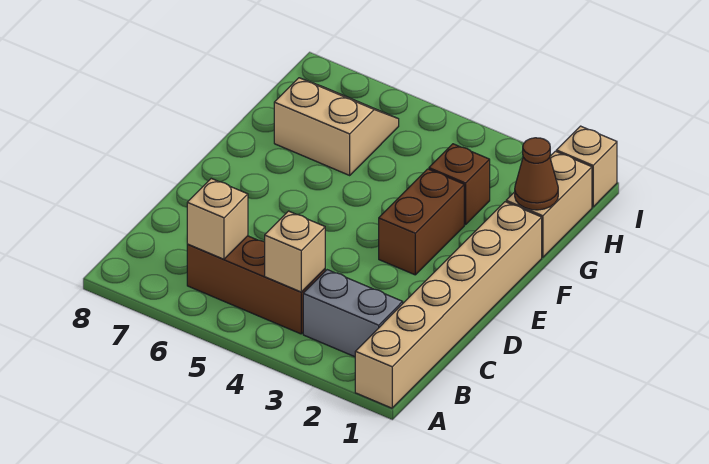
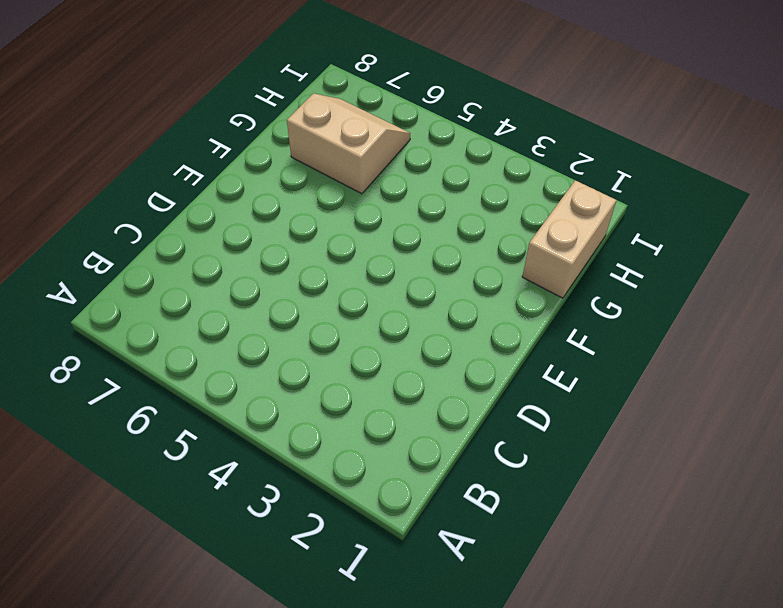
none -> tan brick A1:F1 level 1
none -> grey brick B2:B3 level 1

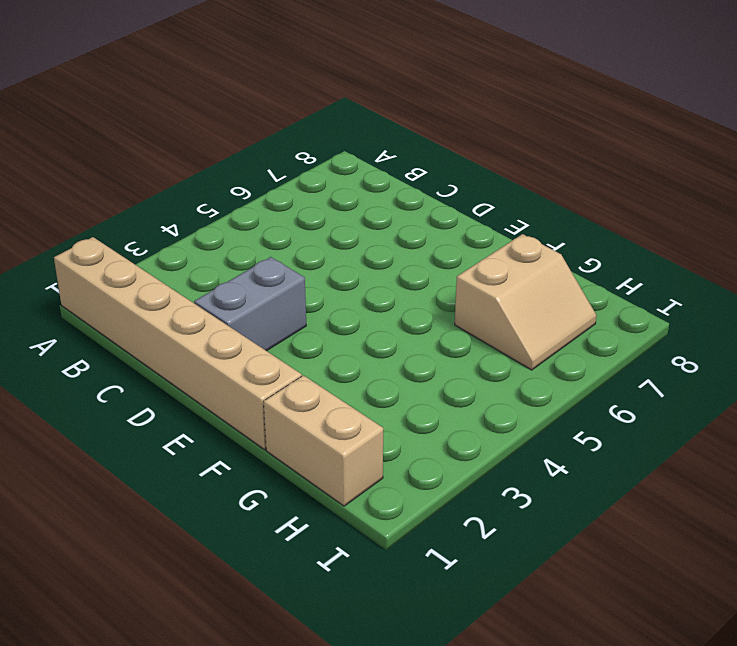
grey brick D2:D3 level 1 -> grey brick B2:B3 level 1
none -> brown brick B4:B6 level 1
none -> brown brick E3:F3 level 1

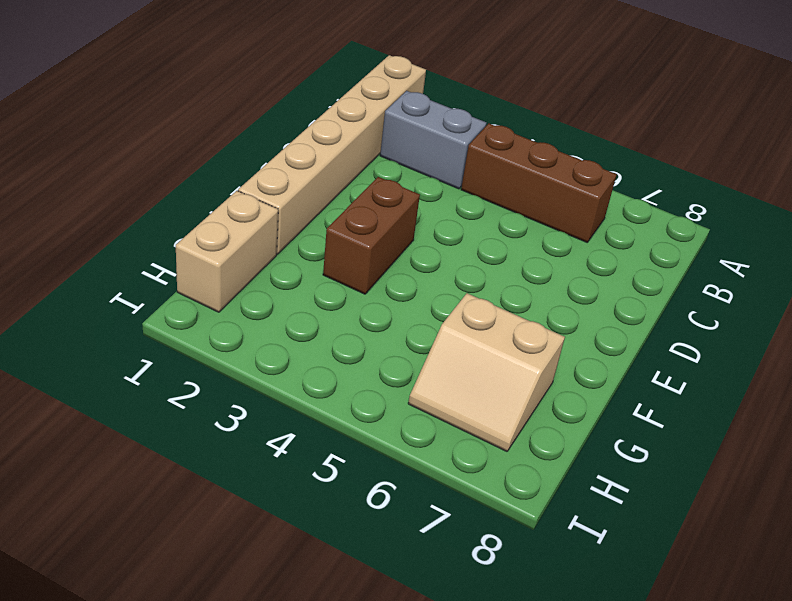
none -> brown brick G3 level 1
none -> tan brick I1 level 1

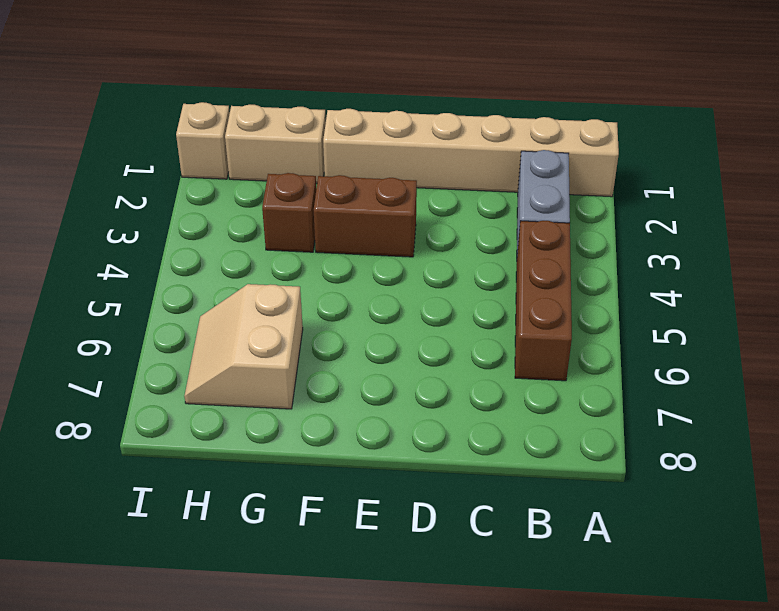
none -> tan brick B4 level 2
none -> tan brick B6 level 2

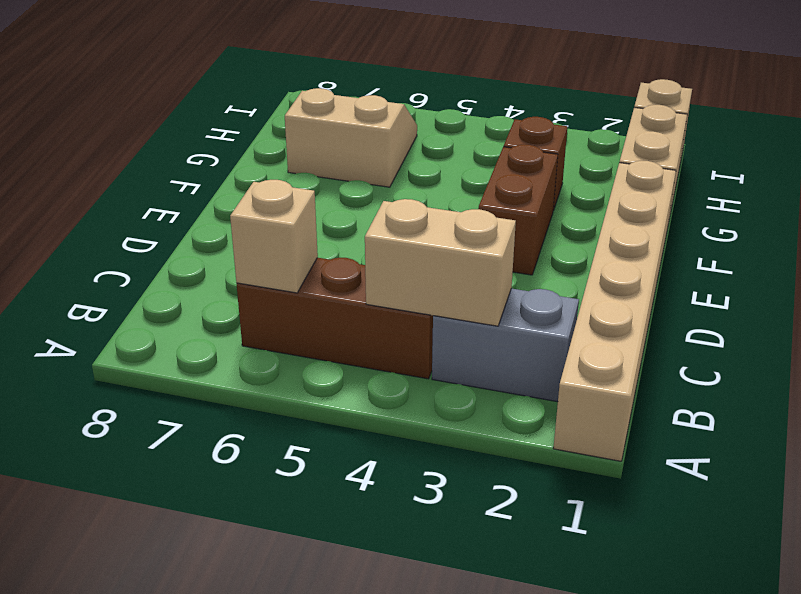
tan brick B3:B4 level 2 -> tan brick B4 level 2
none -> brown cone G1 level 2

